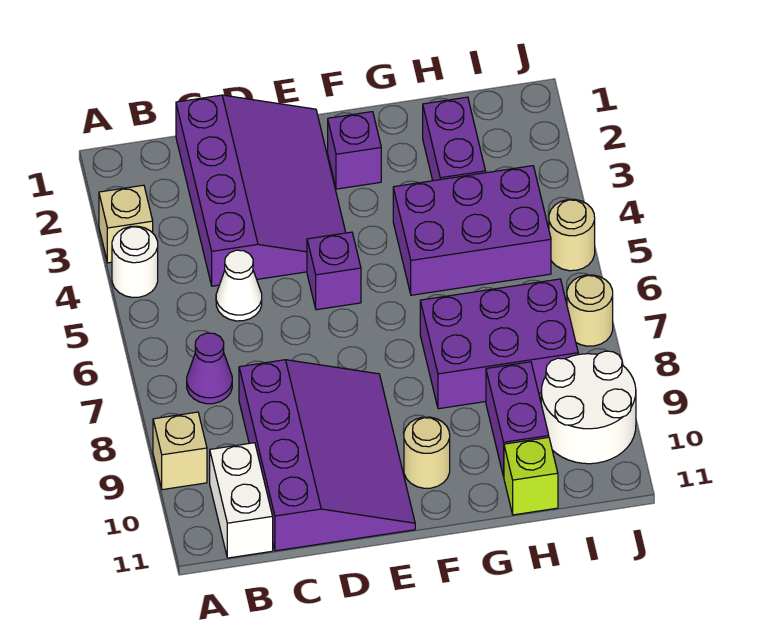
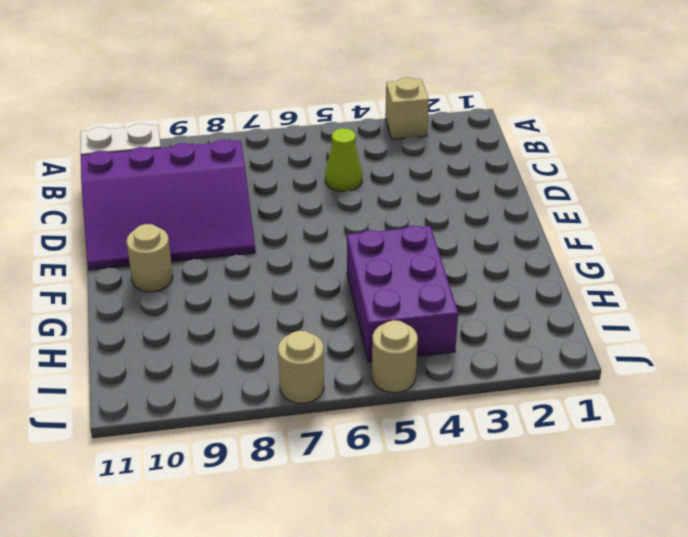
lime cone C5 level 1 -> white cone C5 level 1
none -> white round brick A4 level 1
none -> tan brick A9 level 1
none -> purple cone B7 level 1

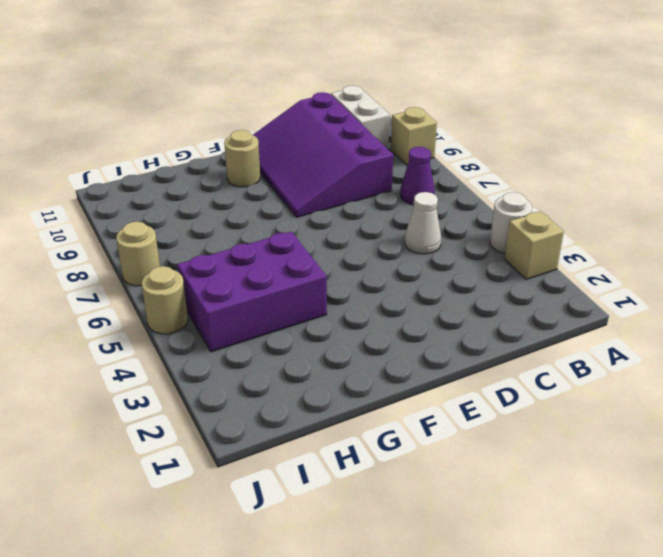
none -> purple slope C1:E4 level 1 top C
none -> purple brick E5 level 1
none -> purple brick F2 level 1

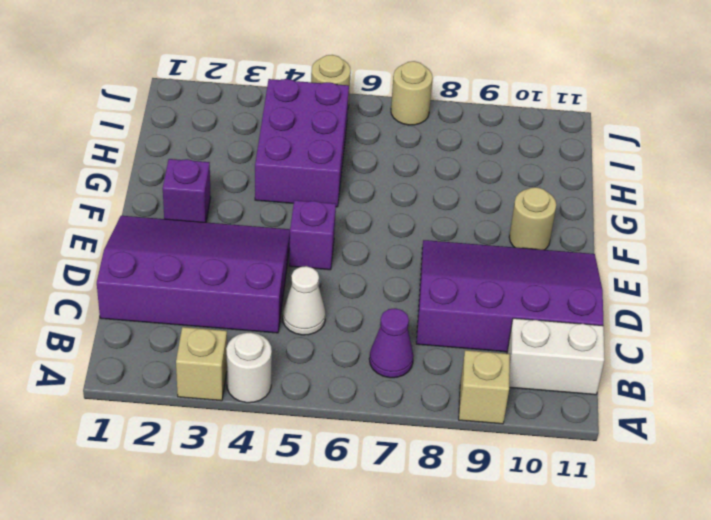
none -> purple brick G7:I8 level 1
none -> purple brick H2:H3 level 1
none -> purple brick H9:H10 level 1

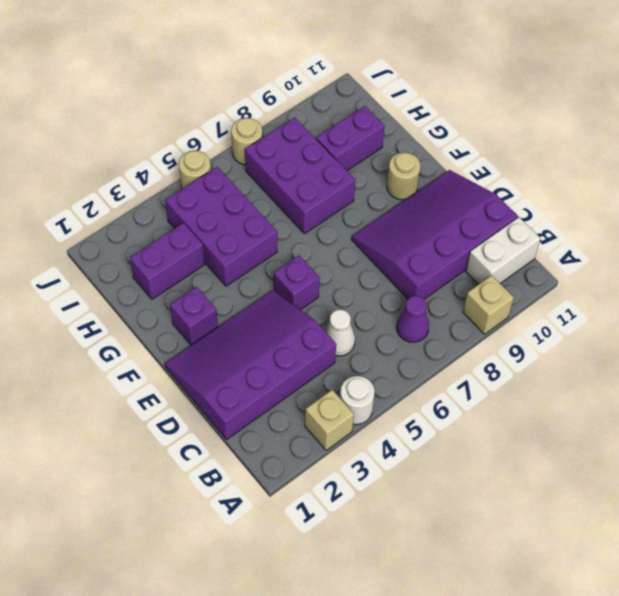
none -> lime brick H11 level 1
none -> white round brick I9:J10 level 1

